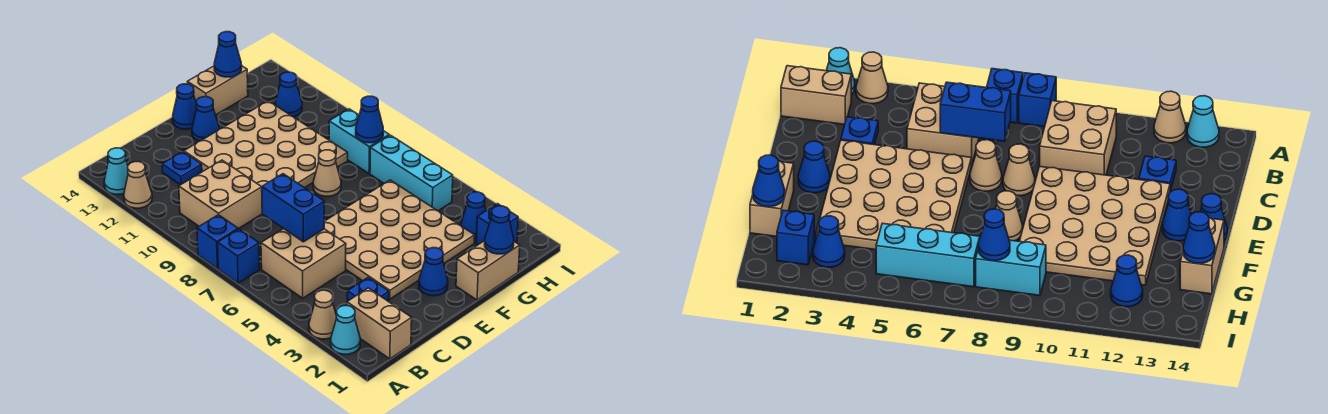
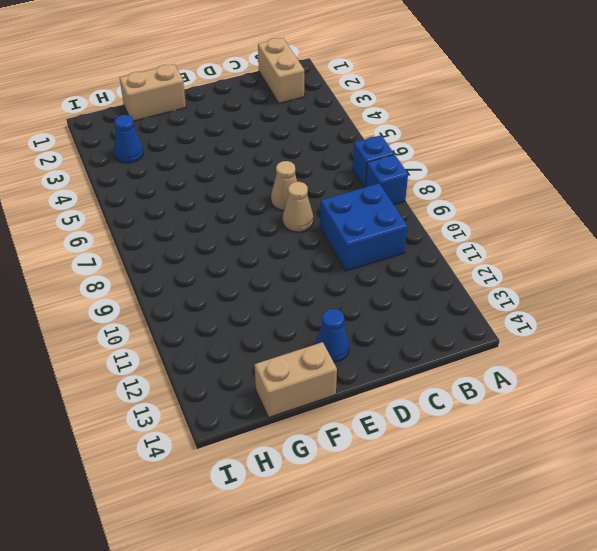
blue brick B9:C10 level 1 -> tan brick B9:C10 level 1
none -> cyan cone A2 level 1
none -> tan cone A3 level 1
none -> tan cone A12 level 1
none -> cyan cone A13 level 1

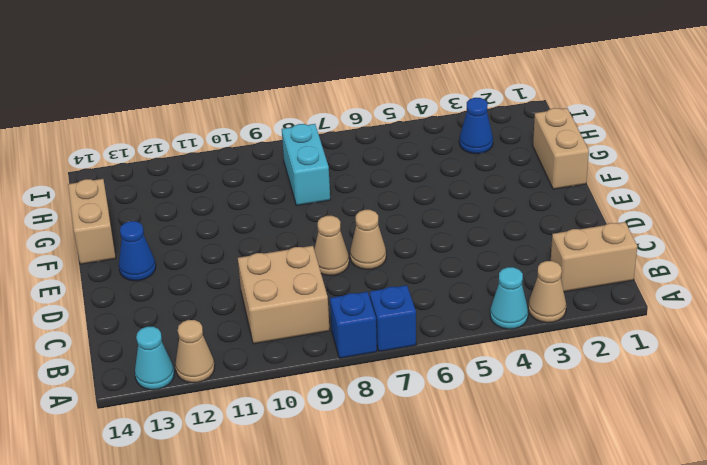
cyan cone A4 level 1 -> cyan cone A2 level 1
cyan brick G8:H8 level 1 -> cyan brick H8:H9 level 1
none -> tan brick B5:C6 level 1
none -> blue plate C3 level 1
none -> blue plate C12 level 1
none -> tan plate D3:G6 level 1

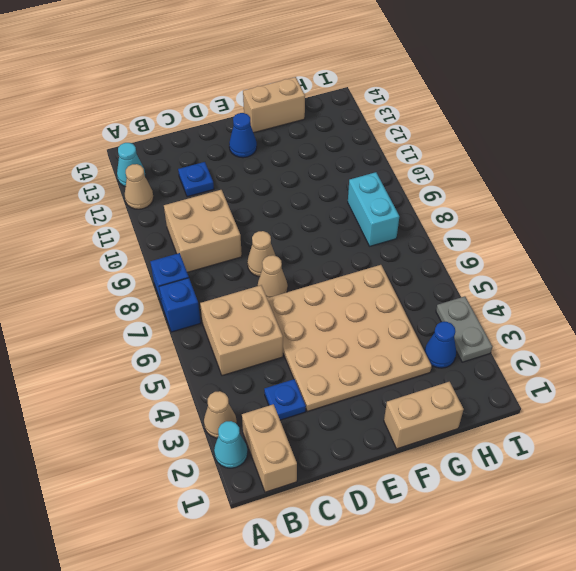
grey plate I3:I4 level 1 -> none
none -> tan plate D9:G12 level 1
none -> blue cone E2 level 1
none -> blue cone E14 level 1
none -> tan cone F8 level 1

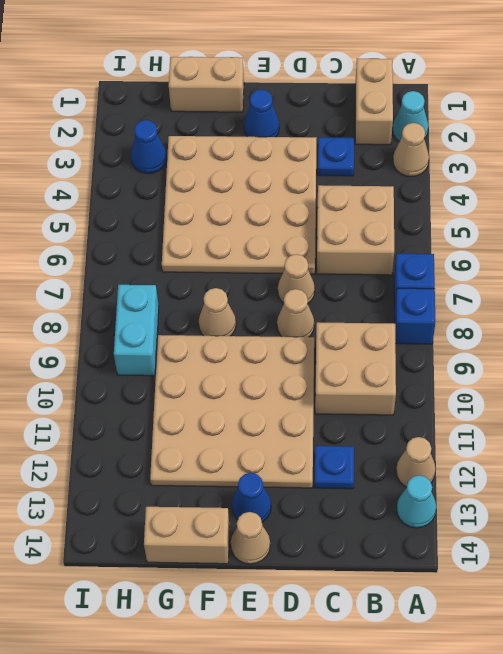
tan cone E14 level 1 -> blue cone E14 level 1
none -> blue brick H2 level 1
none -> cyan brick H5:H7 level 1
none -> blue cone H12 level 1
none -> blue brick C6:C7 level 2

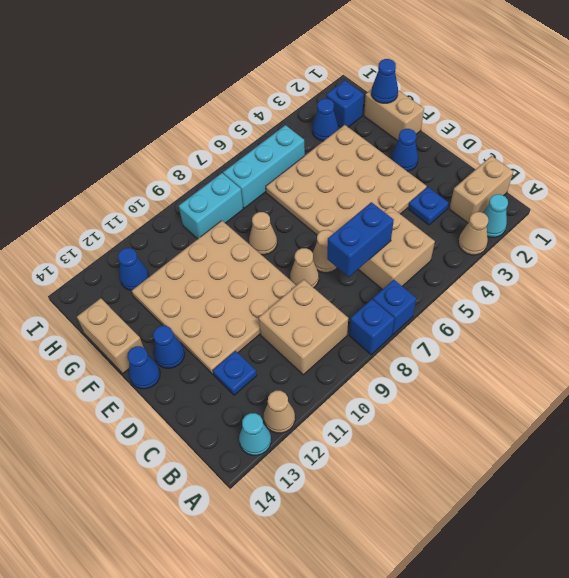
none -> blue cone G14 level 2
none -> blue cone H8 level 2

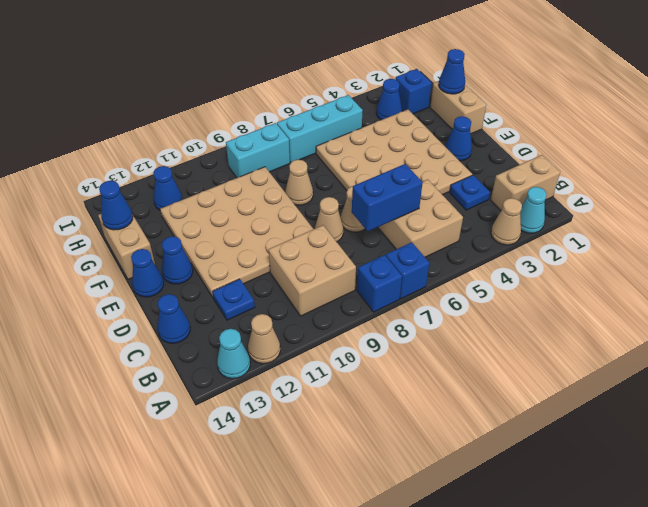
blue cone C14 level 1 -> blue cone H8 level 2

